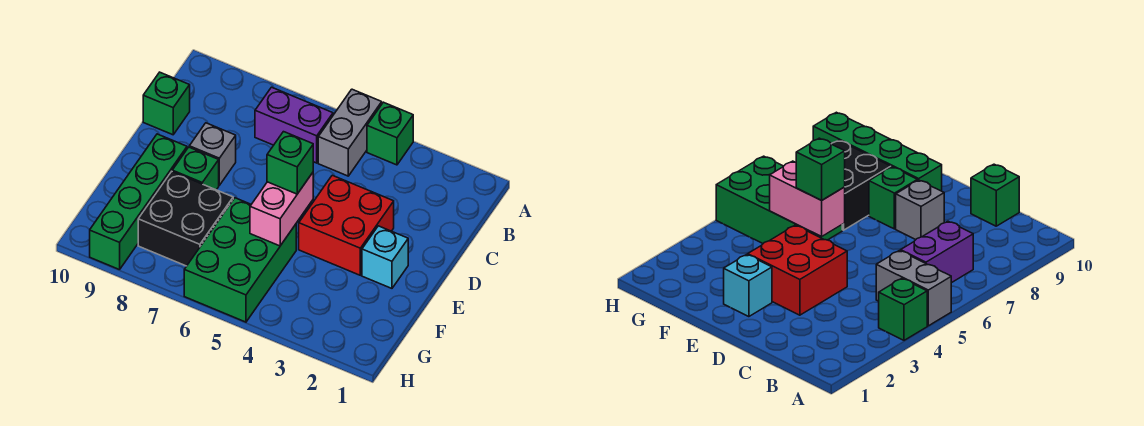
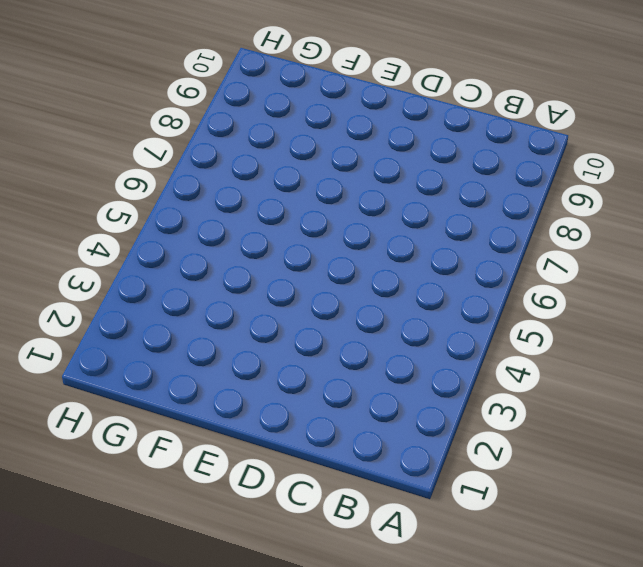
none -> green brick A4 level 1
none -> grey brick A5:B5 level 1
none -> purple brick B6:B7 level 1

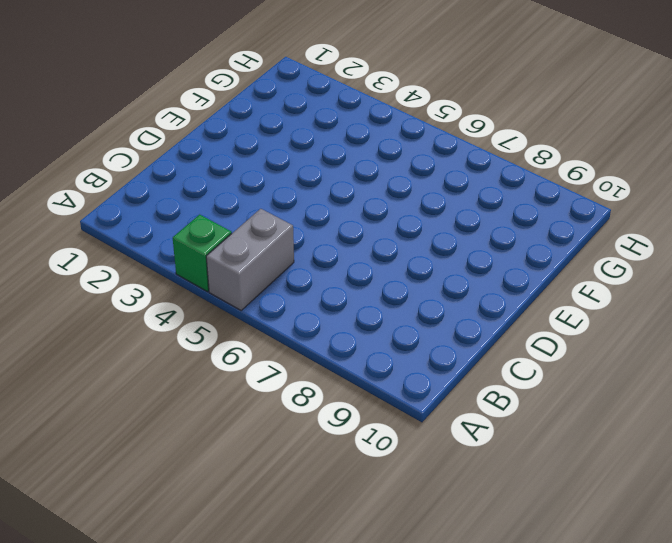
none -> purple brick B6:B7 level 1
none -> green brick C10 level 1
none -> red brick D3:E4 level 1

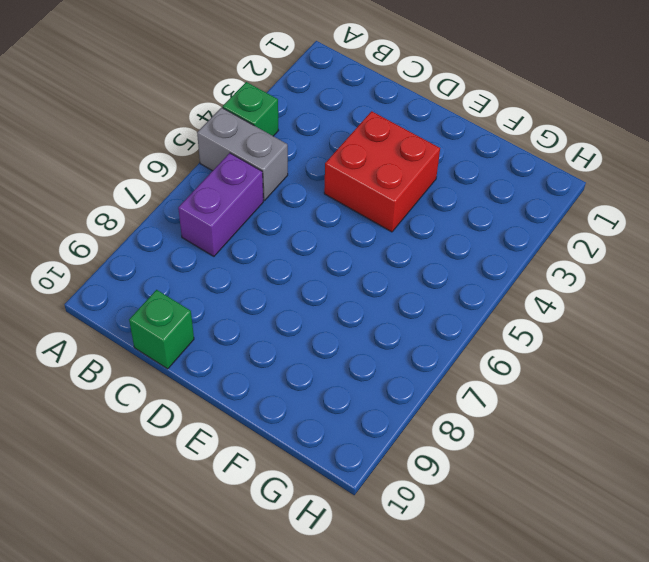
none -> grey brick D8 level 1
none -> cyan brick E2 level 1
none -> green brick E8 level 1

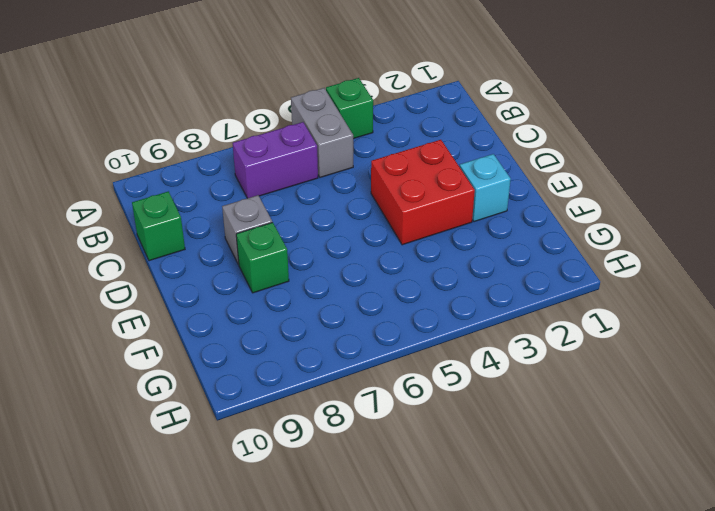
none -> green brick E9:H9 level 1
none -> green brick F5:H6 level 1
none -> black brick F7:G8 level 1

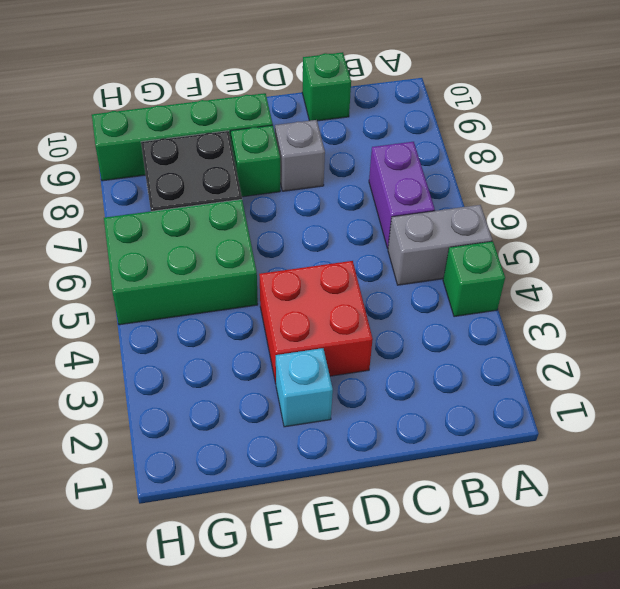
none -> pink brick E5:F5 level 2
none -> green brick E5 level 3

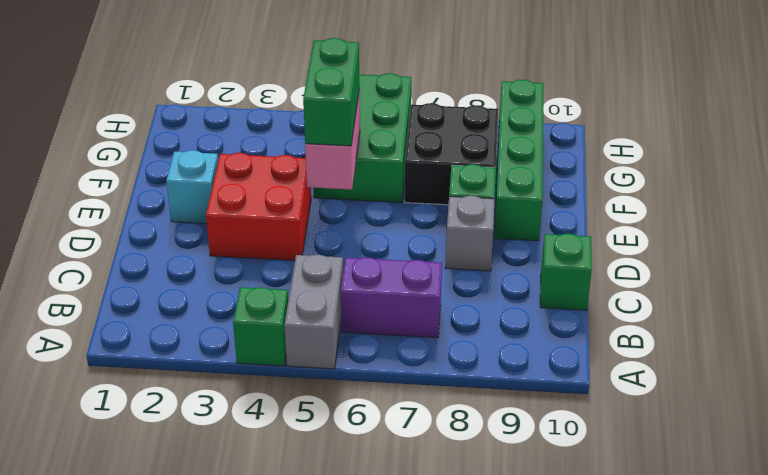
green brick E5:F5 level 3 -> green brick E5 level 3

